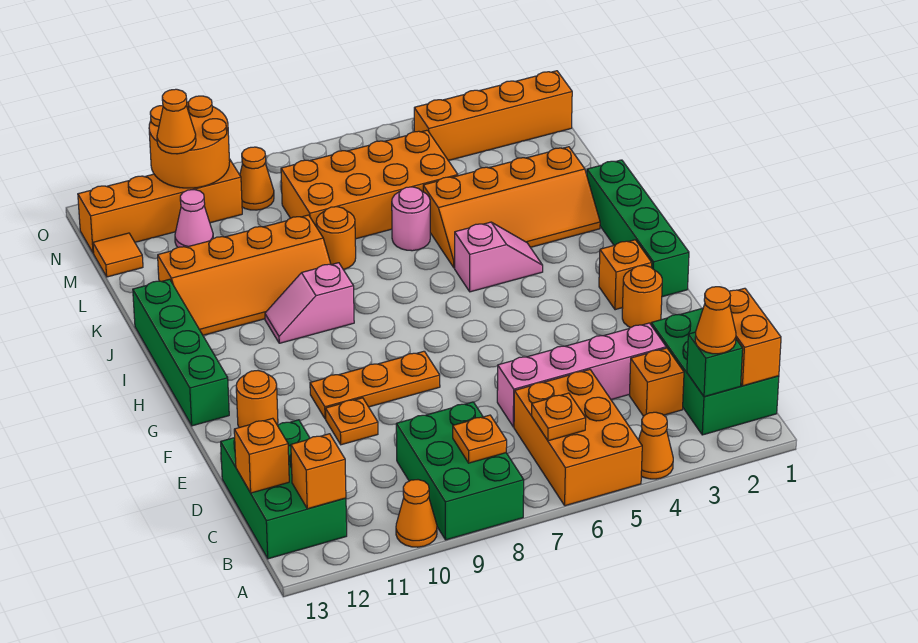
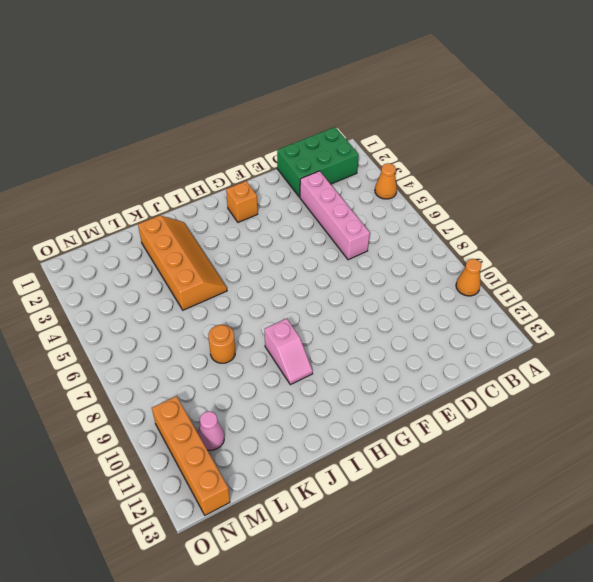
none -> orange brick A5:C6 level 1
none -> green brick A8:C9 level 1
none -> green brick B12:D13 level 1
none -> orange brick C3 level 1

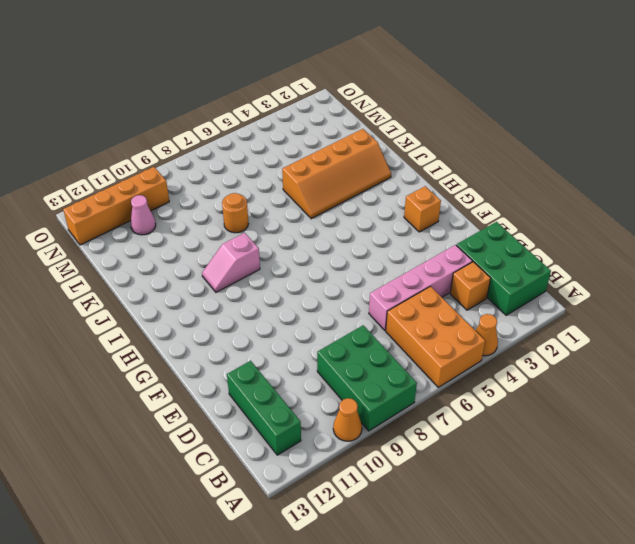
green brick B12:D12 level 1 -> green brick B12:D13 level 1
none -> orange plate E10 level 1
none -> orange round brick F2 level 1
none -> orange plate F8:F10 level 1
none -> orange round brick F12 level 1

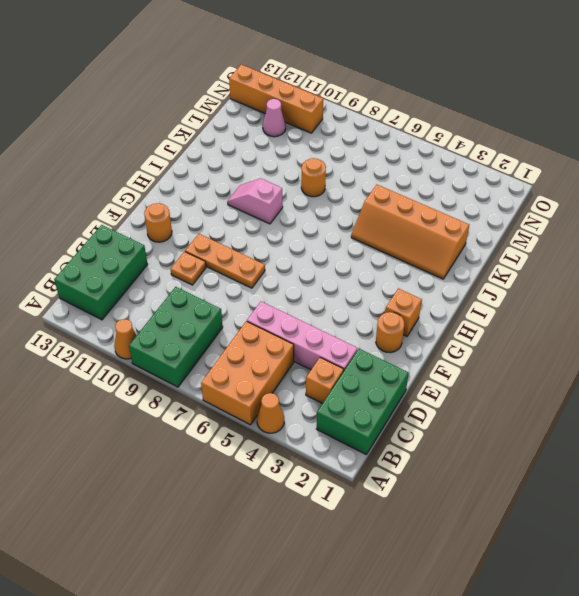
none -> green brick G1:J1 level 1
none -> green brick G13:J13 level 1
none -> pink slope I4:I5 level 1 top 5
none -> orange slope J9:K12 level 1 top K

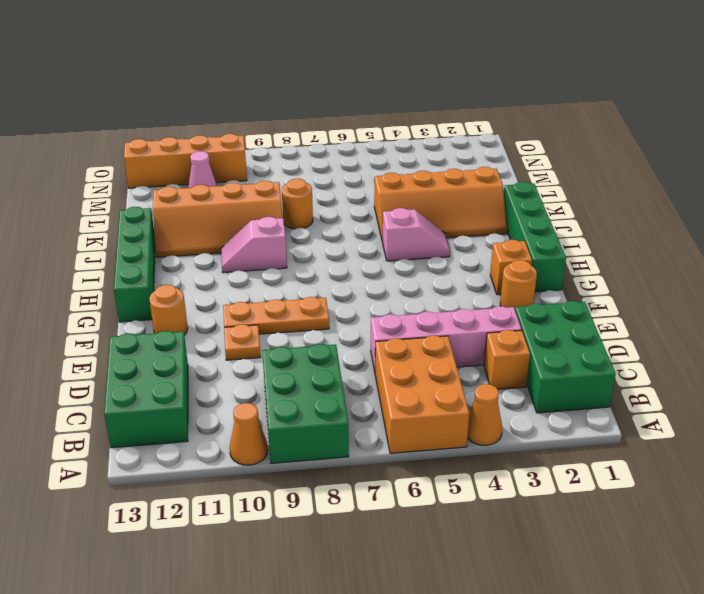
none -> pink round brick K6 level 1
none -> orange brick L5:M8 level 1
none -> orange tile M13 level 1
none -> orange brick N1:N4 level 1

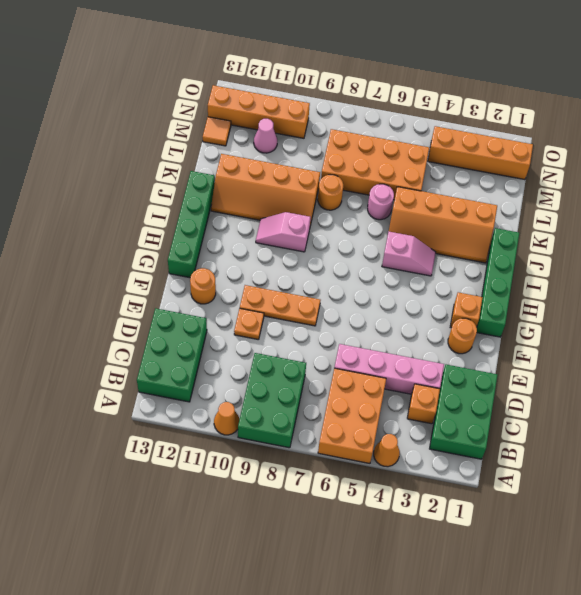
none -> orange cone N9 level 1
none -> orange brick B1:C1 level 2
none -> green brick B2 level 2
none -> orange plate B6 level 2

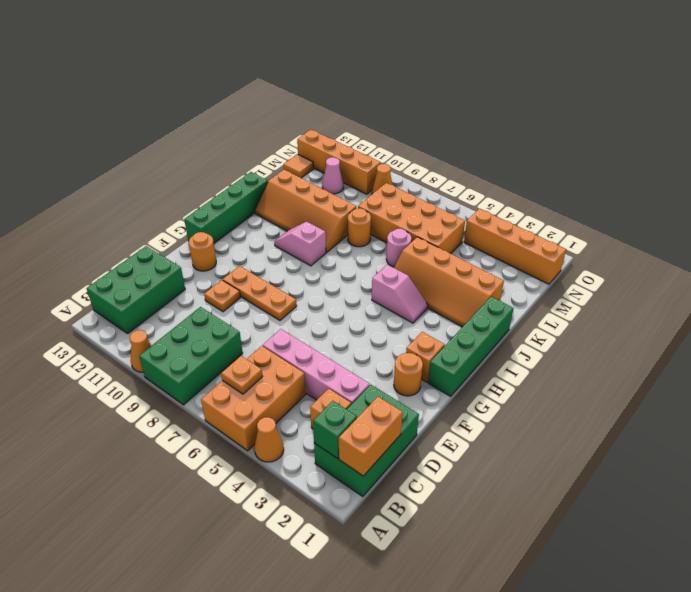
none -> orange plate B8 level 2
none -> orange brick B12 level 2
none -> orange brick C13 level 2
none -> orange round brick N10:O11 level 2

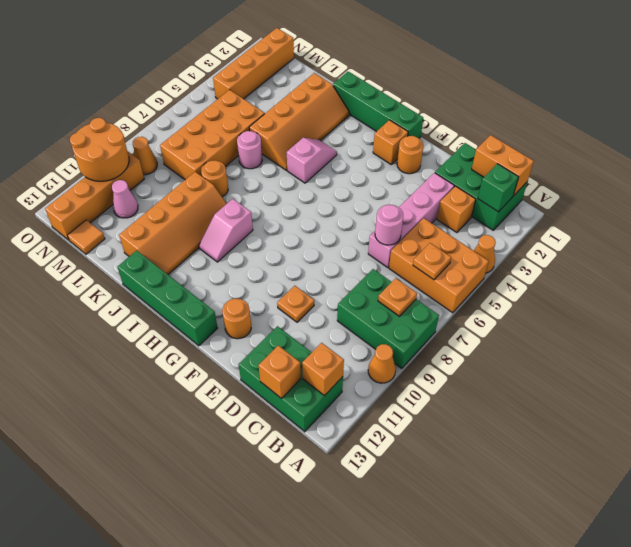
pink round brick D6 level 2 -> none
none -> orange plate F8:F10 level 1
none -> orange cone B2 level 3
none -> orange cone N11 level 3

